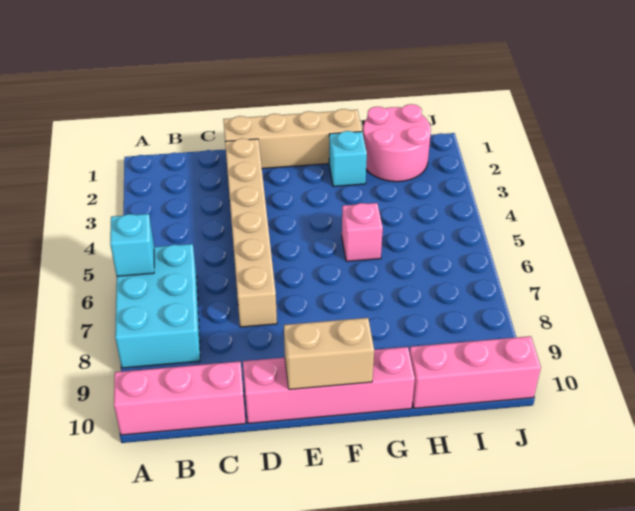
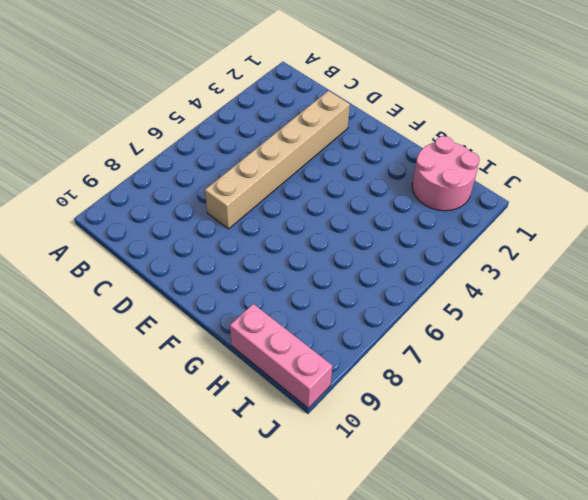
none -> cyan brick A6:B8 level 1
none -> pink brick A10:C10 level 1

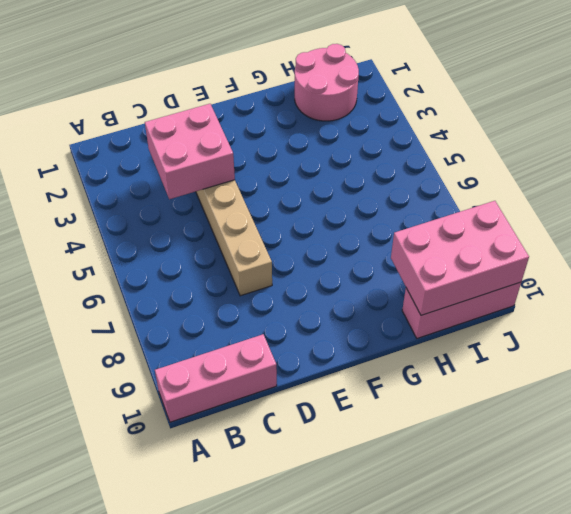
pink brick C3:D4 level 2 -> none
pink brick H9:J10 level 2 -> none
none -> cyan brick A6:B8 level 1
none -> tan brick D1:G1 level 1

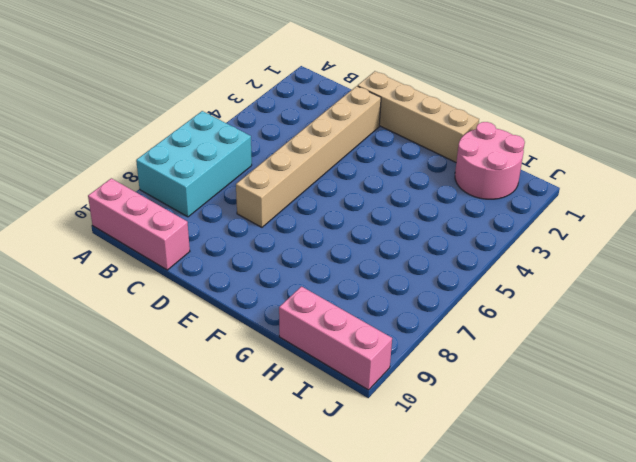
none -> pink brick D10:G10 level 1
none -> cyan brick G2 level 1

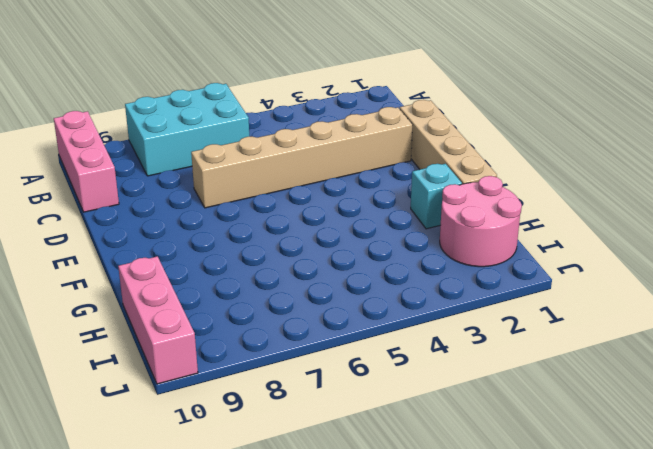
none -> pink brick D10:G10 level 1
none -> pink brick G5 level 1

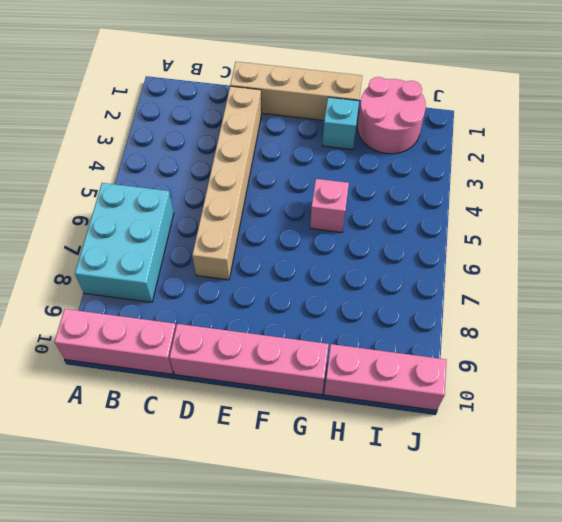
none -> cyan brick A6 level 2
none -> tan brick E10:F10 level 2

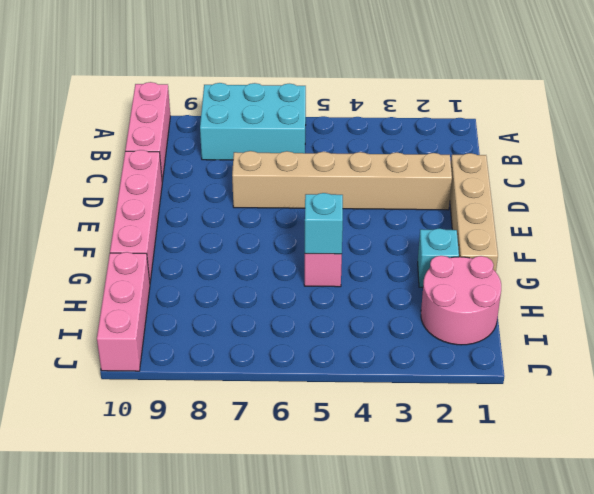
cyan brick G5 level 2 -> cyan brick A6 level 2
none -> tan brick E10:F10 level 2

